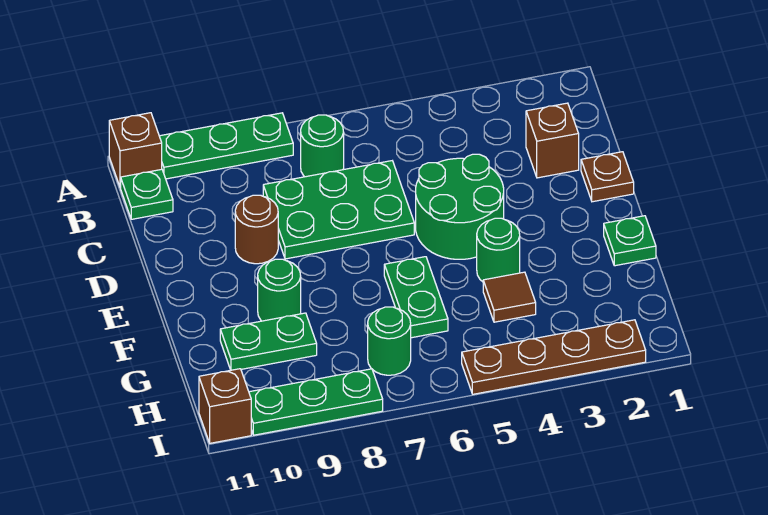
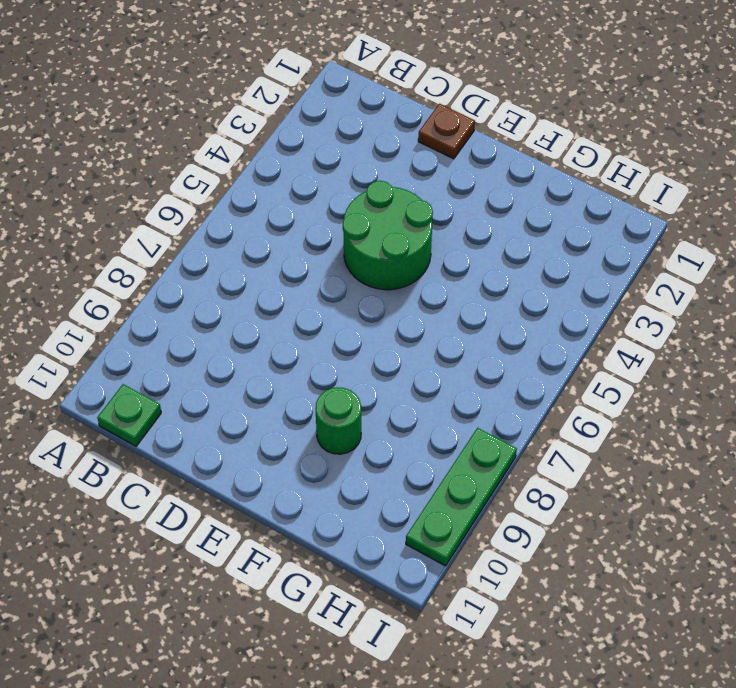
none -> green plate A8:A10 level 1
none -> brown brick A11 level 1
none -> green round brick B7 level 1

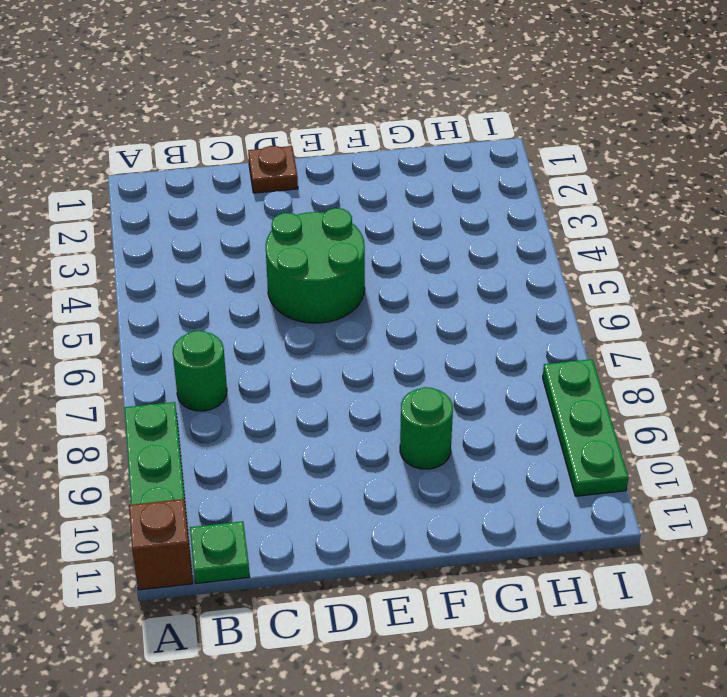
none -> brown brick C2 level 1
none -> green plate C6:D8 level 1
none -> brown round brick D9 level 1

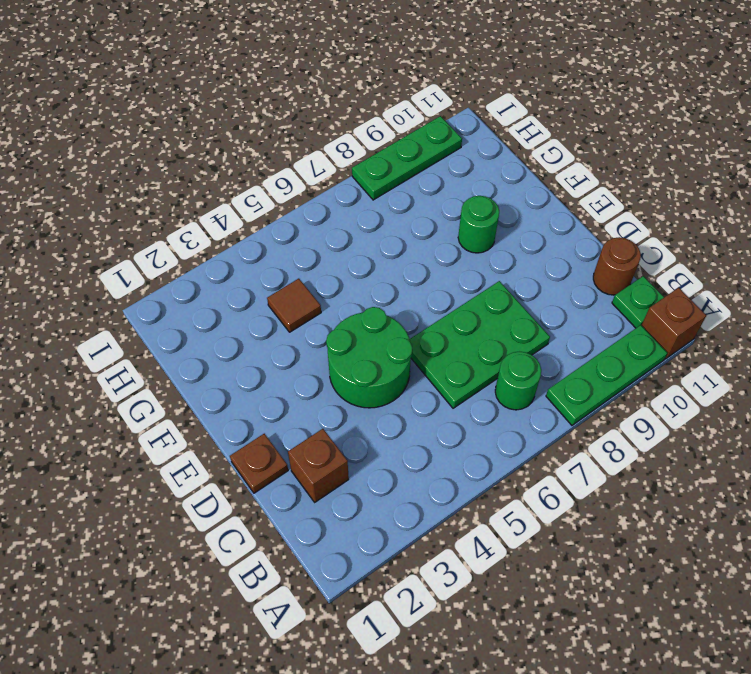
brown round brick C11 level 1 -> brown round brick D9 level 1
none -> green plate F1 level 1
none -> green round brick F4 level 1
none -> green plate F6:G6 level 1

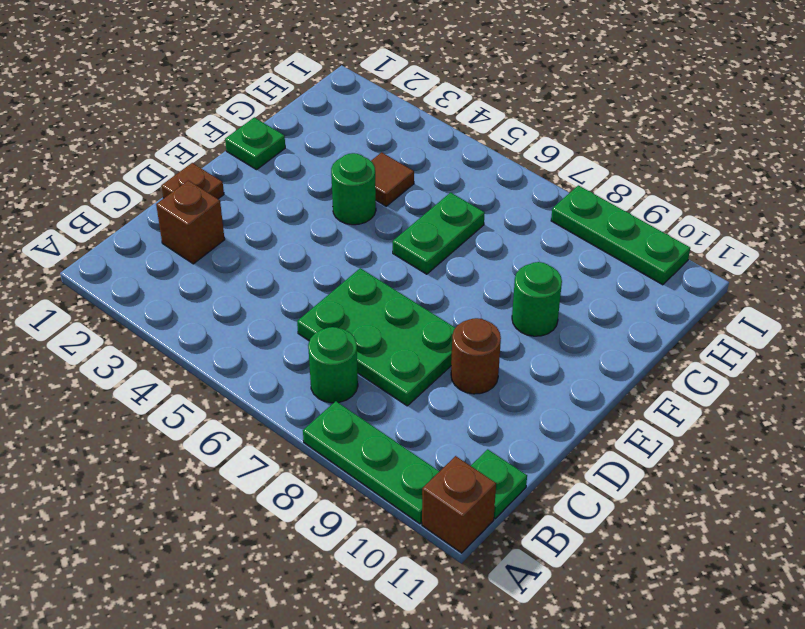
none -> green round brick D4:E5 level 1
none -> green plate G9:G10 level 1
none -> green round brick H7 level 1

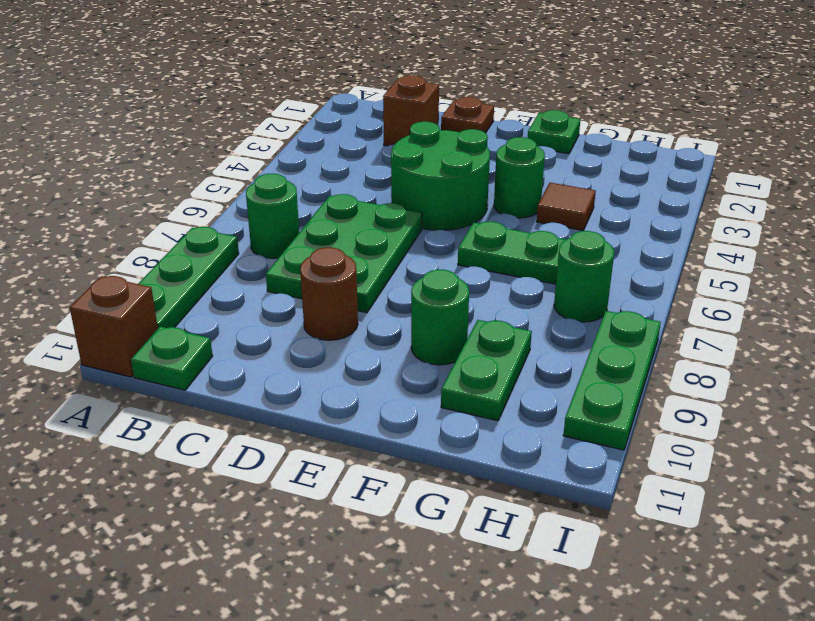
none -> brown plate I2:I5 level 1
none -> brown brick I11 level 1

